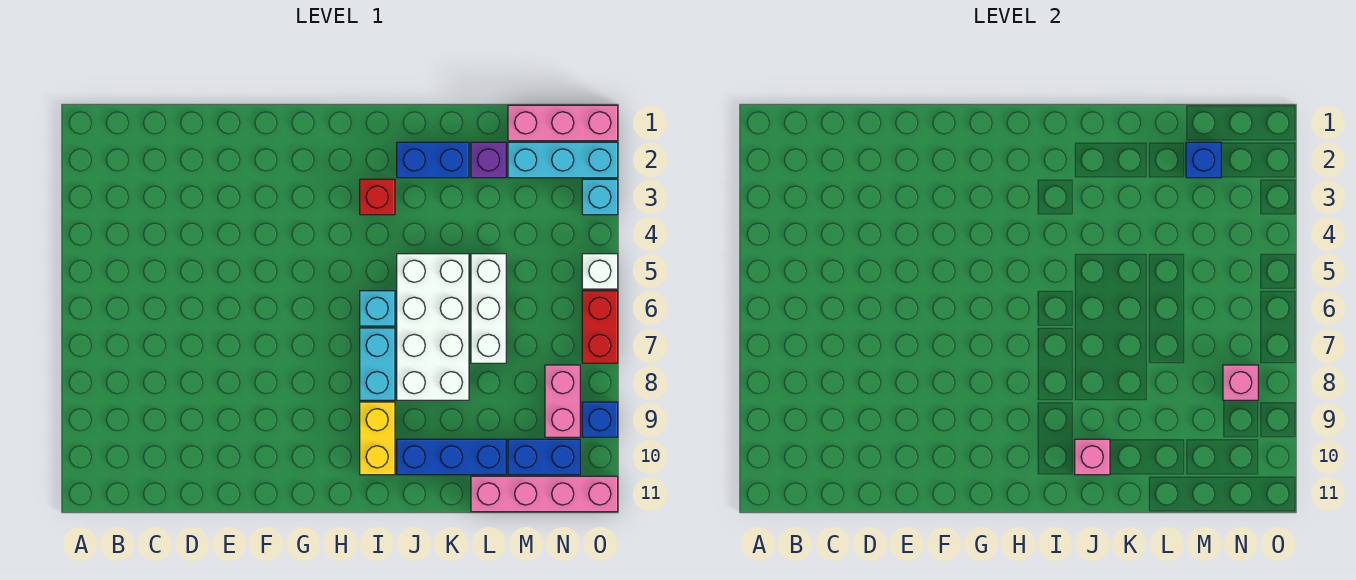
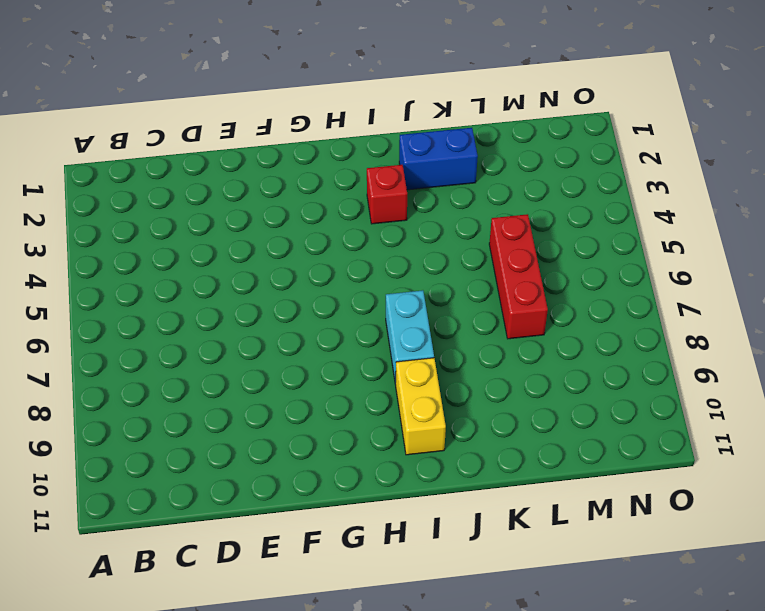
red brick L5:L7 level 1 -> white brick L5:L7 level 1
none -> cyan brick I6 level 1
none -> white brick J5:K8 level 1
none -> blue brick J10:L10 level 1

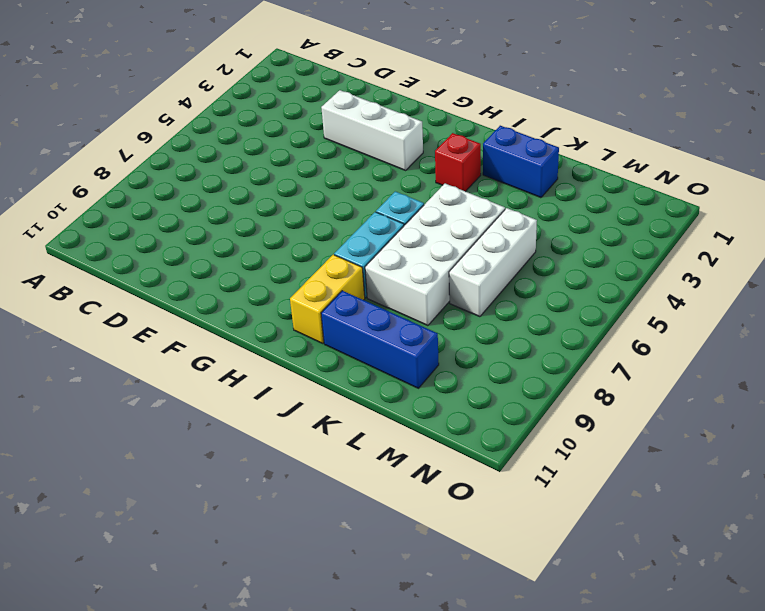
white brick E3:G3 level 1 -> none
none -> purple brick L2 level 1
none -> pink brick L11:O11 level 1
none -> pink brick M1:O1 level 1

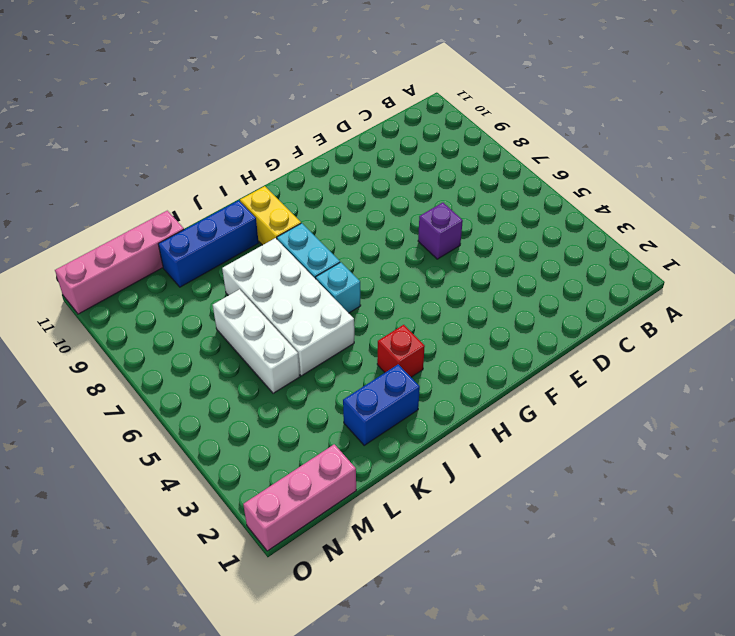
purple brick E6 level 1 -> purple brick L2 level 1
none -> cyan brick M2:O2 level 1
none -> blue brick M10:N10 level 1
none -> pink brick N8:N9 level 1

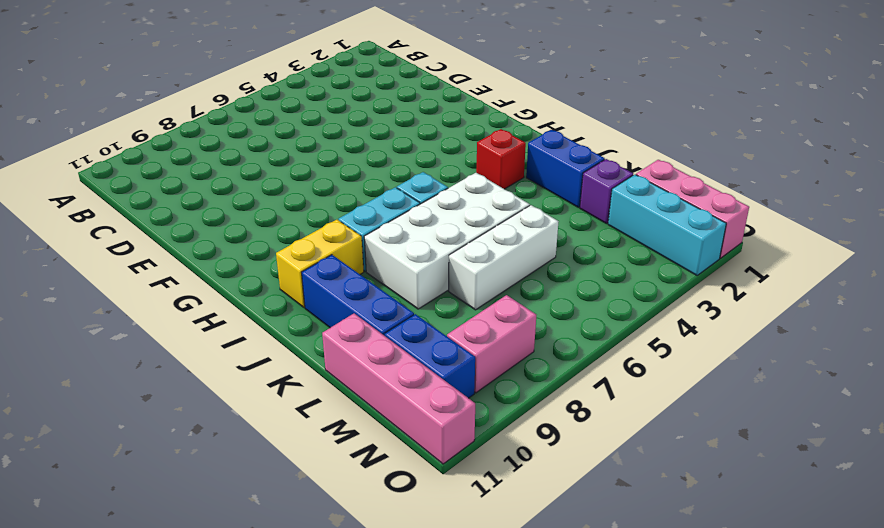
none -> cyan brick O3 level 1
none -> white brick O5 level 1
none -> red brick O6:O7 level 1

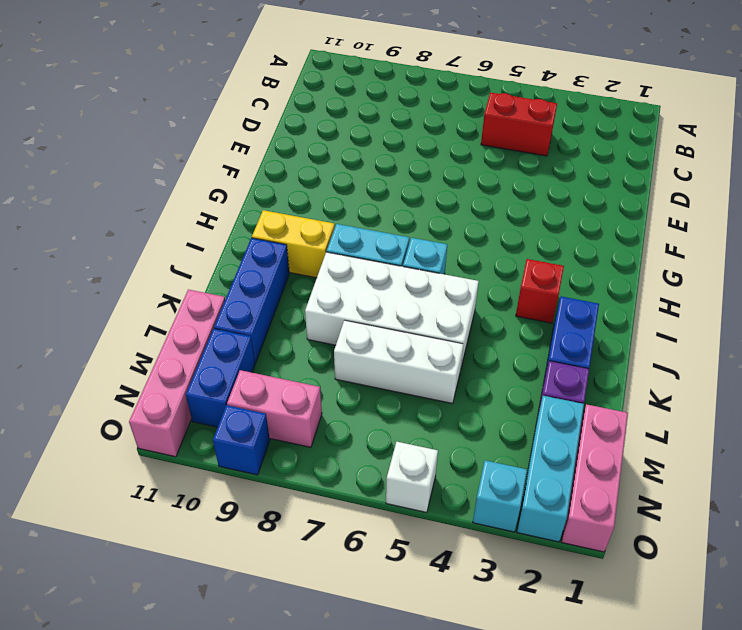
red brick C4:C5 level 1 -> red brick O6:O7 level 1
none -> pink brick J10 level 2
none -> blue brick M2 level 2
none -> pink brick N8 level 2

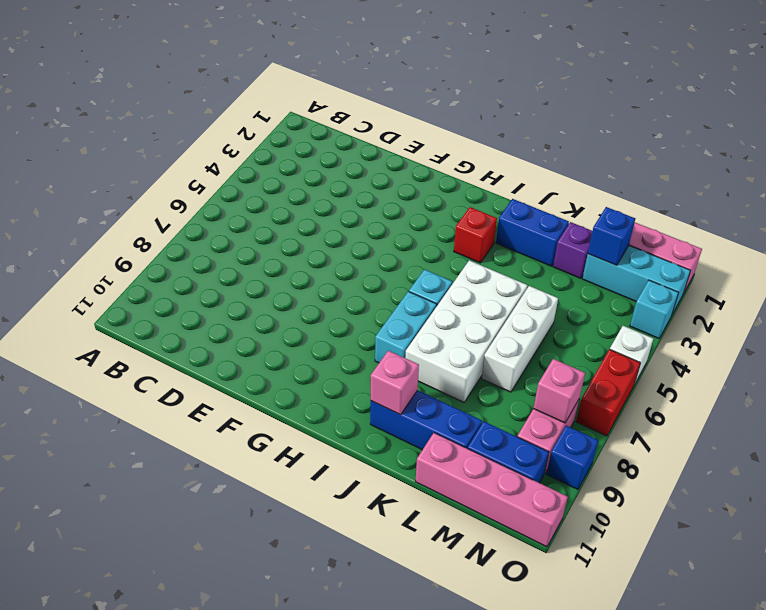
none -> yellow brick I9:I10 level 1

